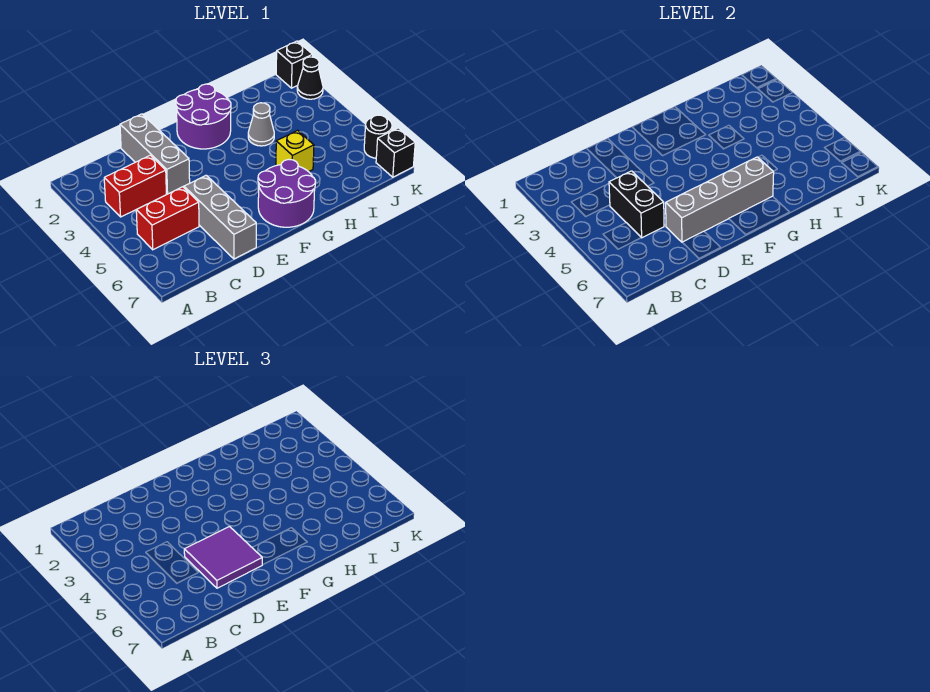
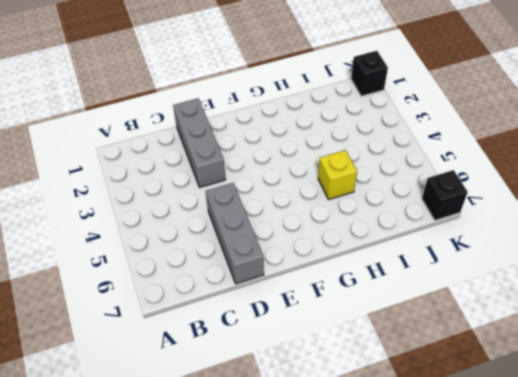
none -> red brick B3:C3 level 1
none -> red brick B5:C5 level 1
none -> purple round brick F1:G2 level 1

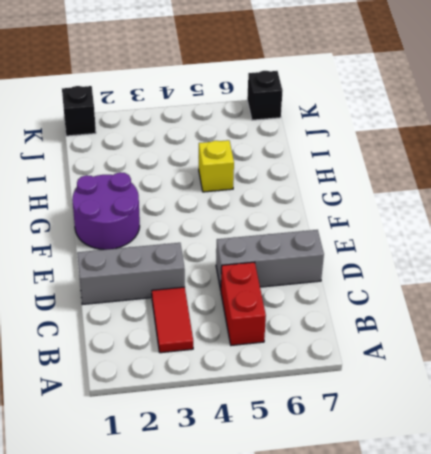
red tile B3:C3 level 1 -> red brick B3:C3 level 1
none -> purple round brick F6:G7 level 1
none -> grey cone H3 level 1
none -> black cone K2 level 1

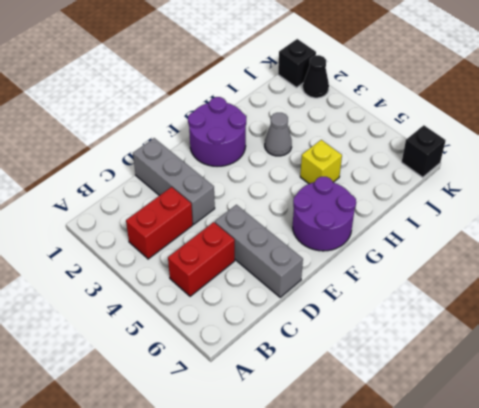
none -> black round brick K6 level 1
none -> black brick C4:C5 level 2
none -> grey brick D6:G6 level 2

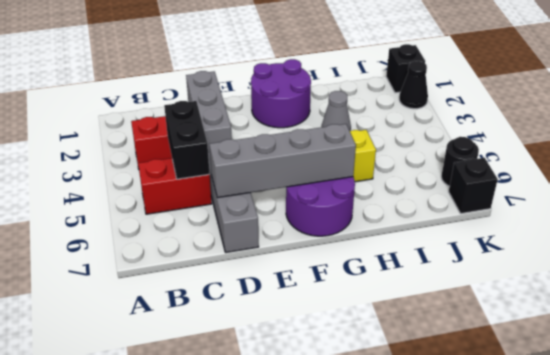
none -> purple tile D5:E6 level 3

